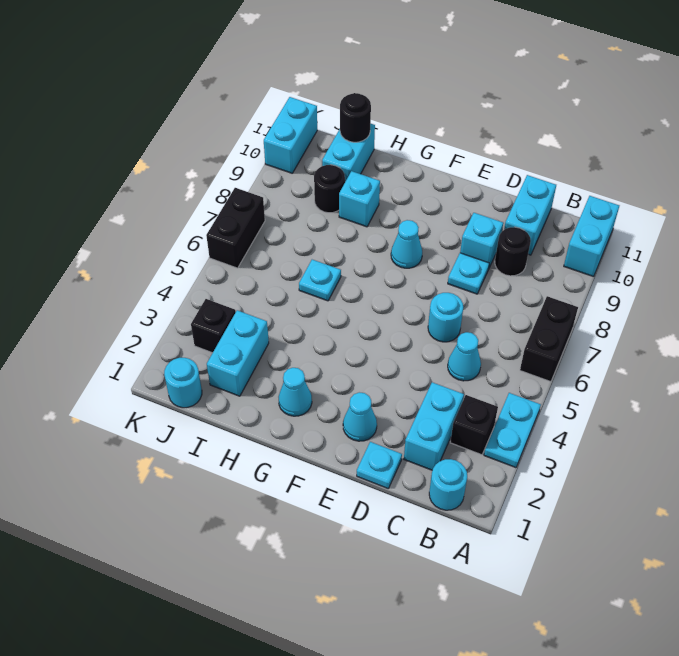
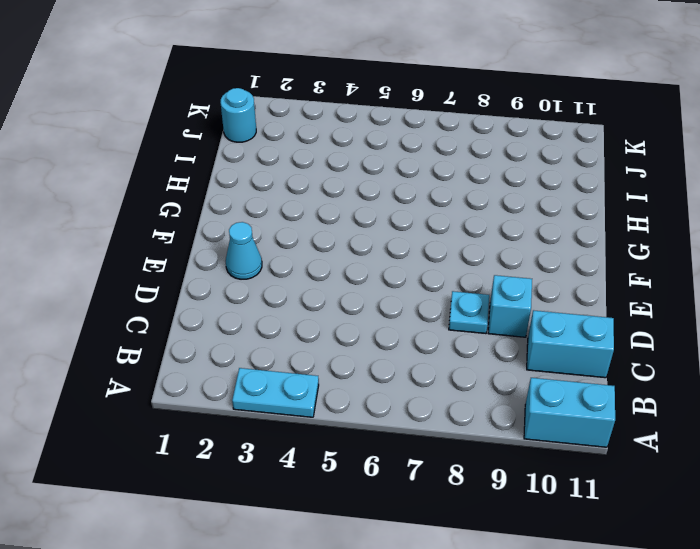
none -> black brick A6:A7 level 1
none -> cyan round brick B1 level 1
none -> black brick B3 level 1

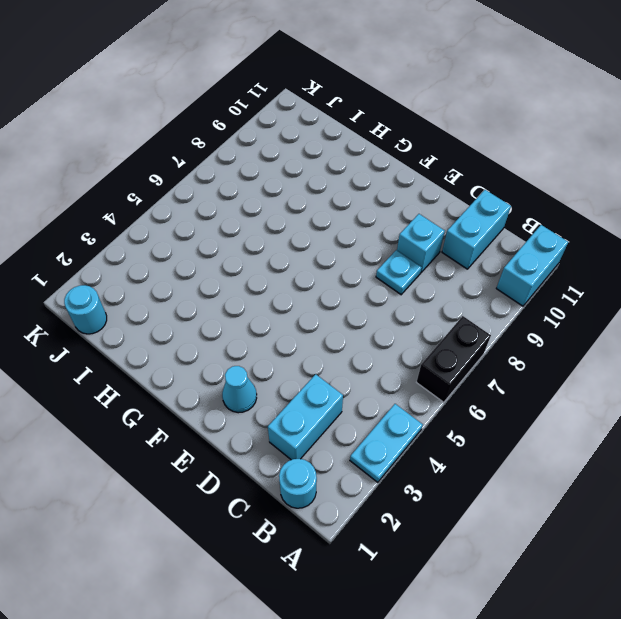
none -> black brick B3 level 1
none -> cyan cone C5 level 1
none -> black round brick C9 level 1

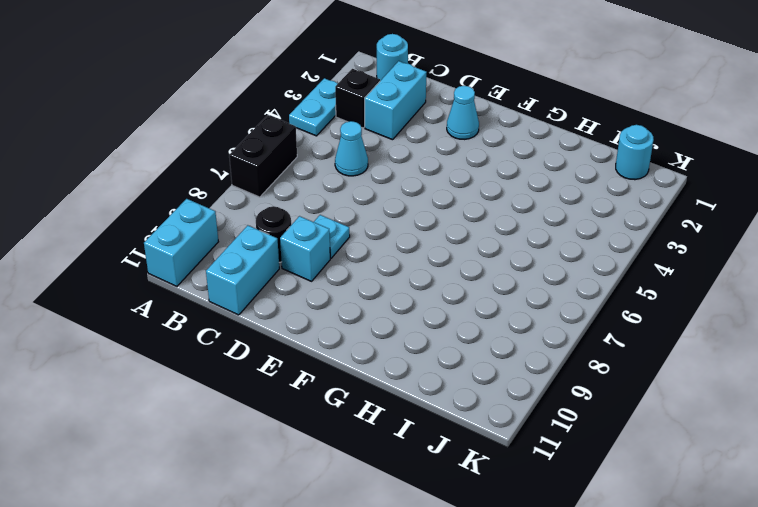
none -> cyan plate D1 level 1
none -> cyan round brick D6 level 1
none -> cyan cone F8 level 1

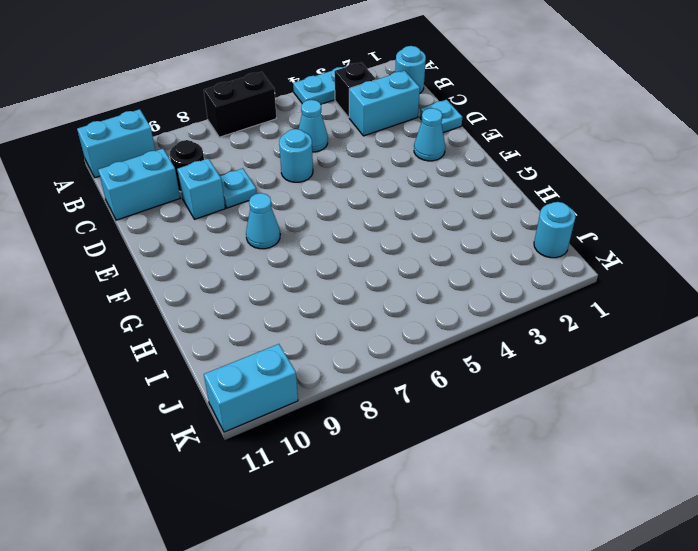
none -> cyan cone G2 level 1
none -> cyan plate H6 level 1
none -> cyan brick H9 level 1

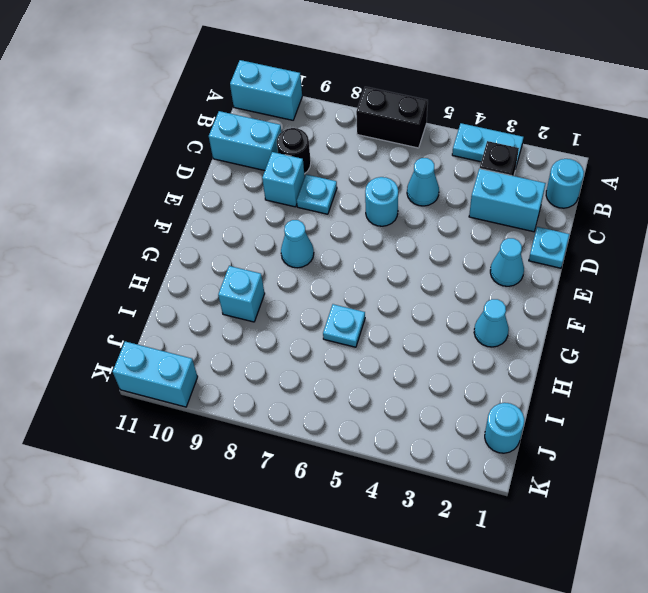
none -> cyan brick I2:I3 level 1
none -> black round brick I9 level 1
none -> cyan brick I10:I11 level 1

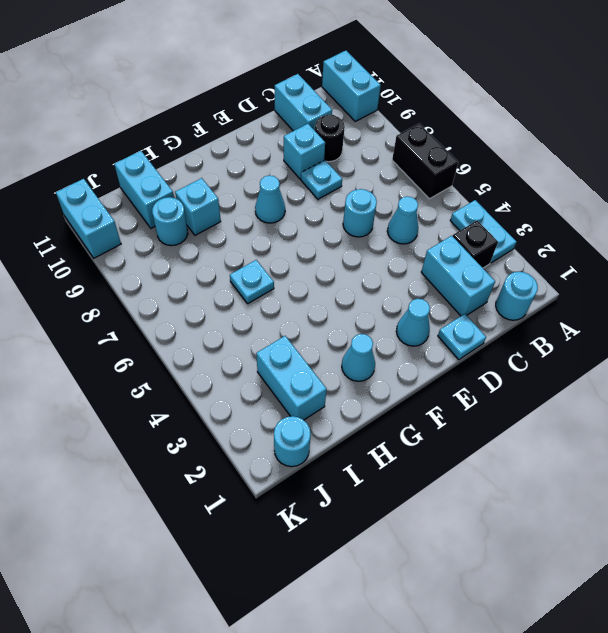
cyan round brick I9 level 1 -> black round brick I9 level 1
none -> black brick J3 level 1
none -> black brick K6:K7 level 1
none -> black round brick I11 level 2

